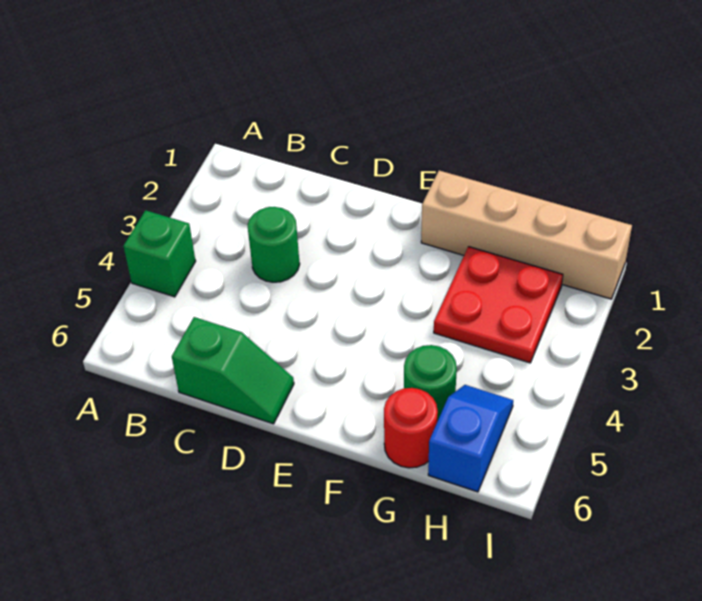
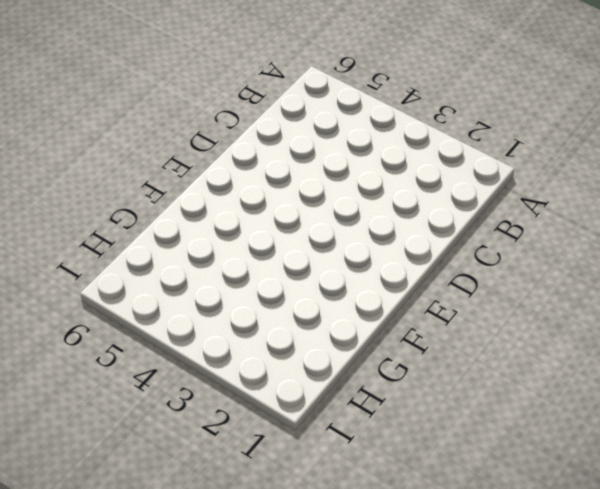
none -> green brick A4 level 1
none -> green round brick C3 level 1

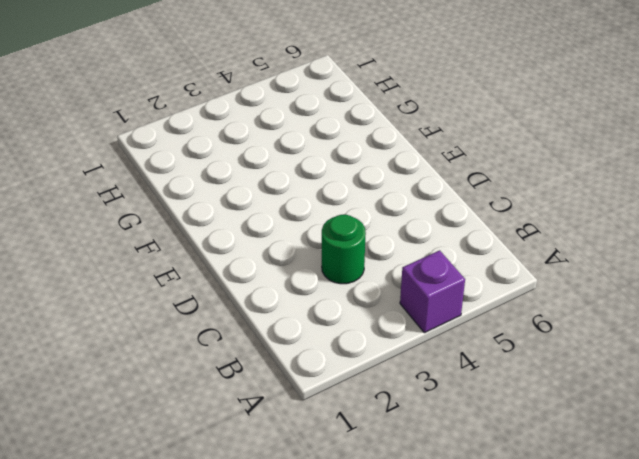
purple brick A4 level 1 -> green brick A4 level 1
none -> green slope C6:D6 level 1 top C
none -> tan brick F1:I1 level 1

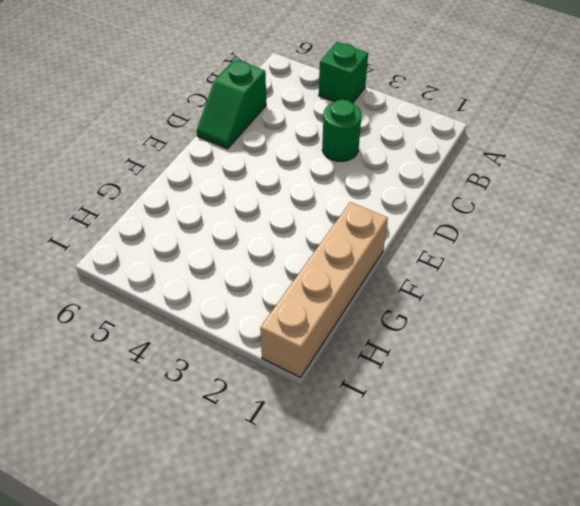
none -> red plate G2:H3 level 1
none -> green round brick G5 level 1

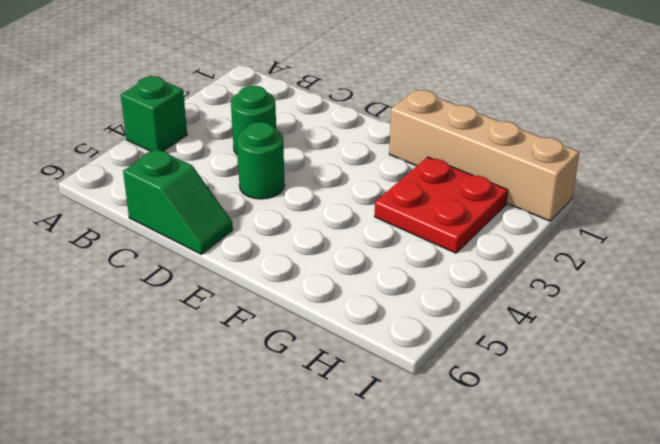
green round brick D4 level 1 -> green round brick G5 level 1
none -> red round brick G6 level 1
none -> blue slope H5:H6 level 1 top 6

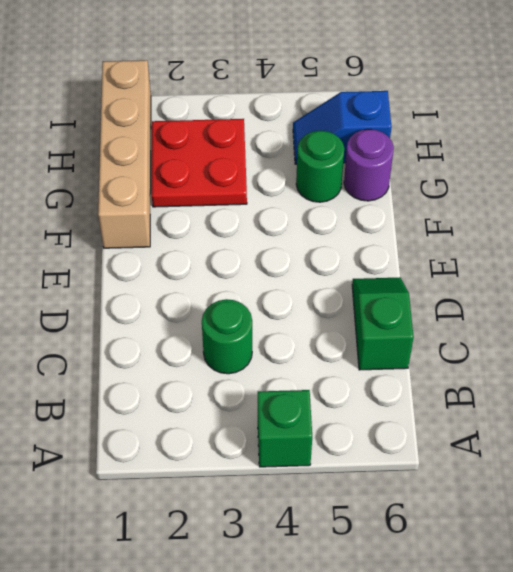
purple round brick G6 level 1 -> red round brick G6 level 1

